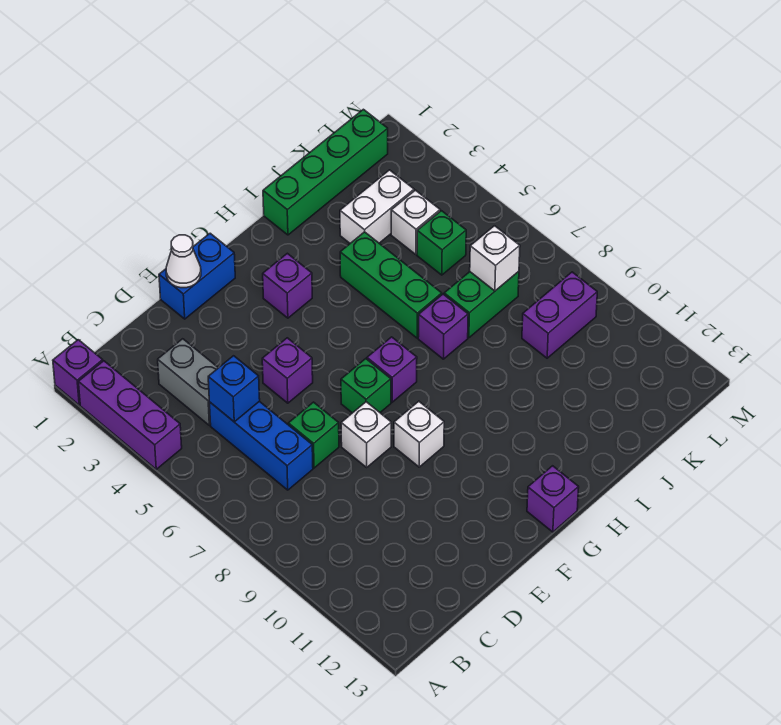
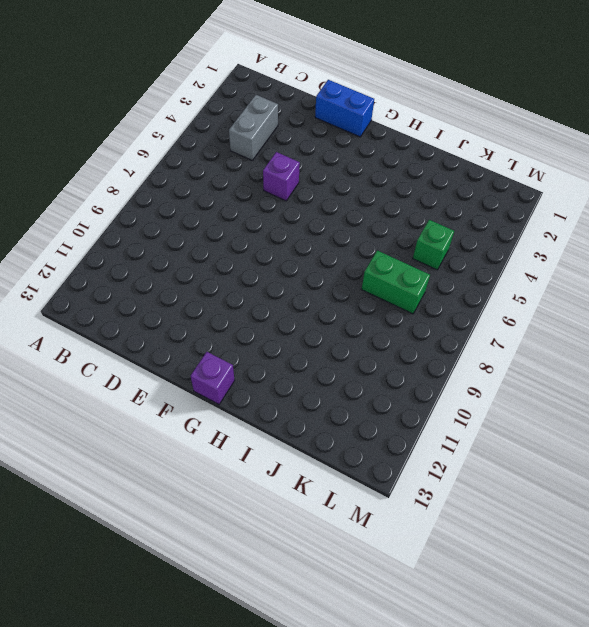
none -> purple brick A1 level 1
none -> purple brick A2:A4 level 1
none -> blue brick C5:C7 level 1

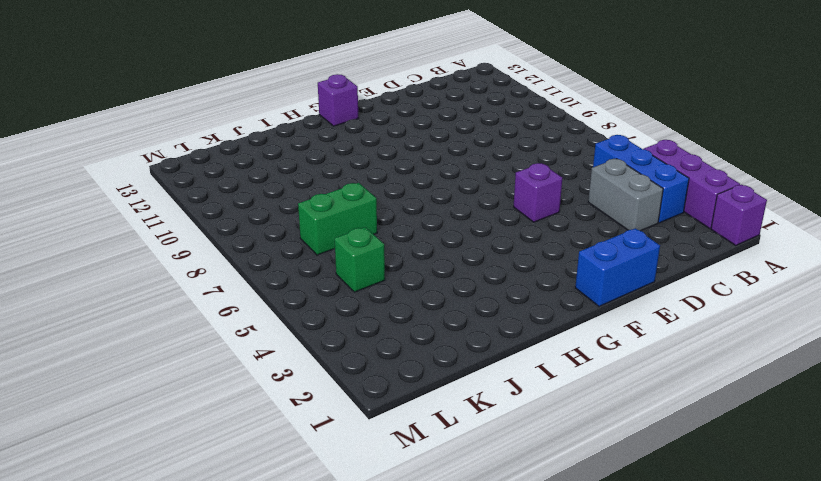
blue brick B3:B5 level 1 -> blue brick C5:C7 level 1
none -> green brick D7 level 1
none -> white brick E8 level 1
none -> green brick F7 level 1

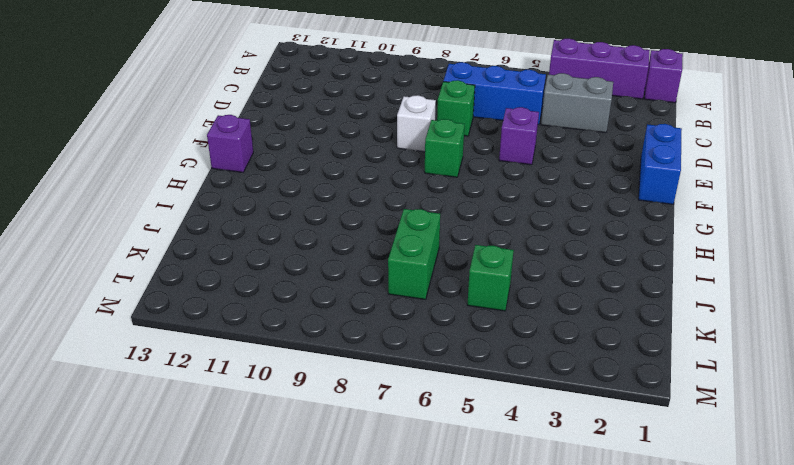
none -> white brick F9 level 1
none -> purple brick G3 level 1
none -> purple brick G7 level 1

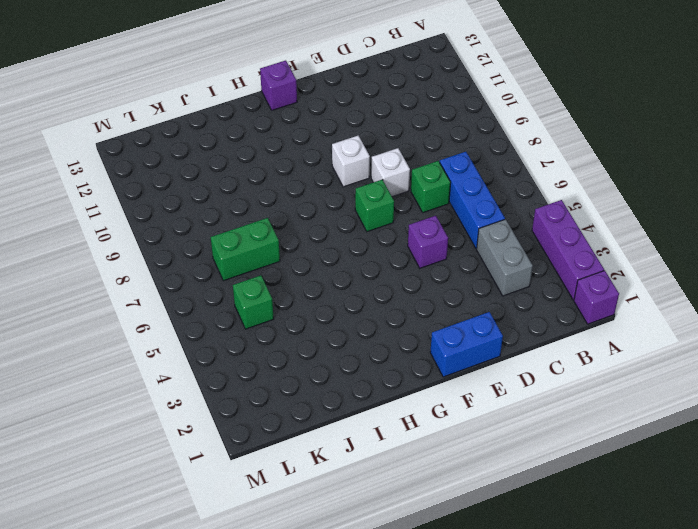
none -> purple brick G3 level 1
none -> purple brick G7 level 1
none -> green brick I1:L1 level 1

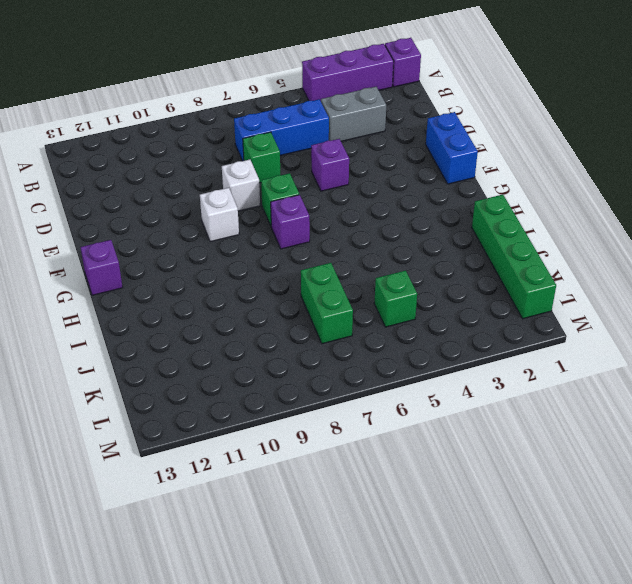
none -> purple brick G3 level 1
none -> green brick I4:I6 level 1
none -> purple brick I7 level 1

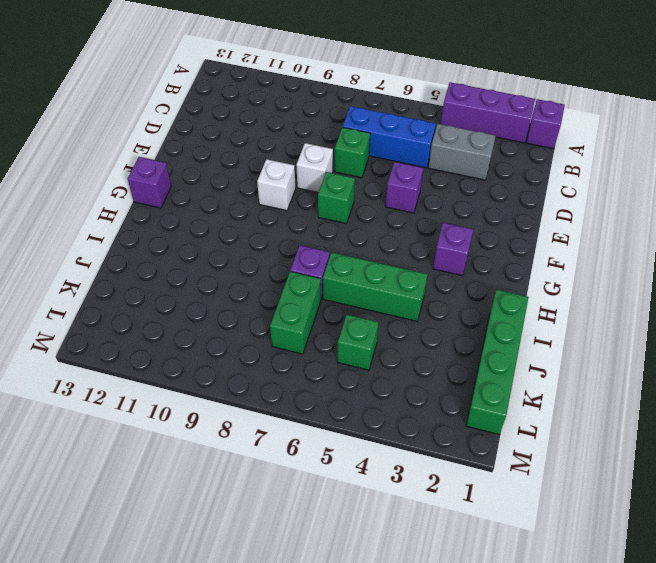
none -> blue brick E1:F1 level 1
none -> purple brick G7 level 1
none -> white brick J3:K3 level 1

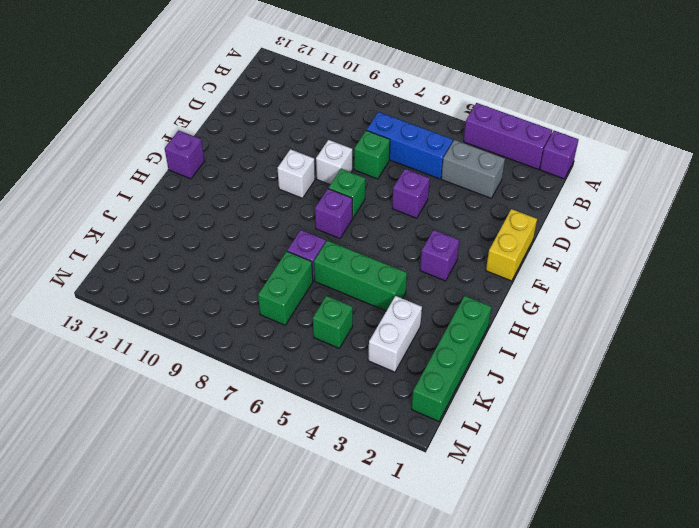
yellow brick E1:F1 level 1 -> blue brick E1:F1 level 1
none -> white brick K4 level 1
none -> purple brick K9:L9 level 1
none -> blue brick C5 level 2

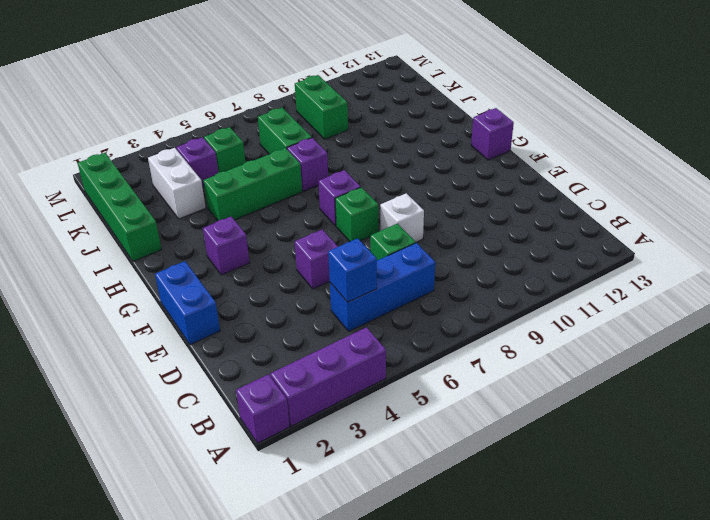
purple brick K4 level 1 -> white brick K4 level 1
green brick K9:L9 level 1 -> purple brick K9:L9 level 1
none -> grey brick C3:C4 level 1
none -> white brick F9 level 1
none -> white cone E1 level 2

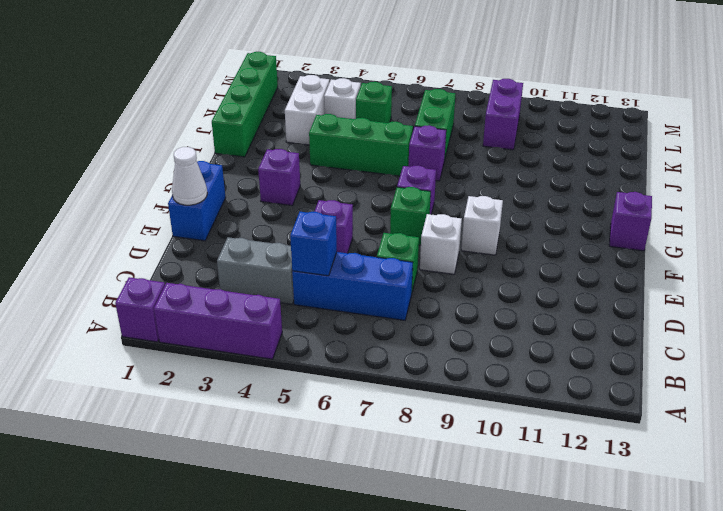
none -> white brick K7 level 2

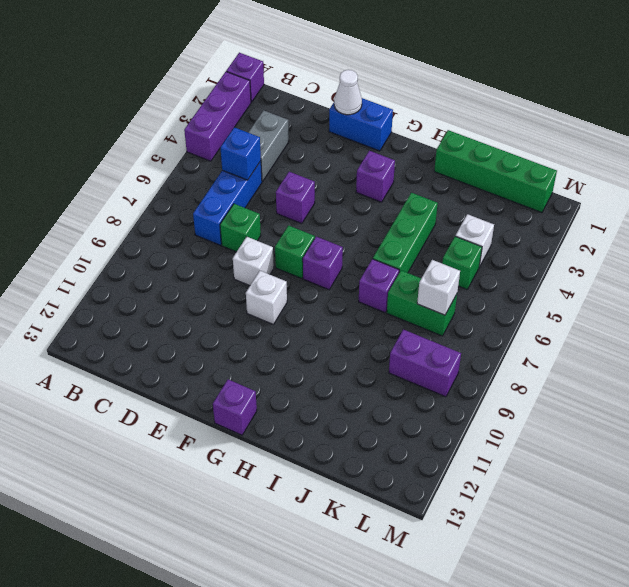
none -> white brick J3:K3 level 1

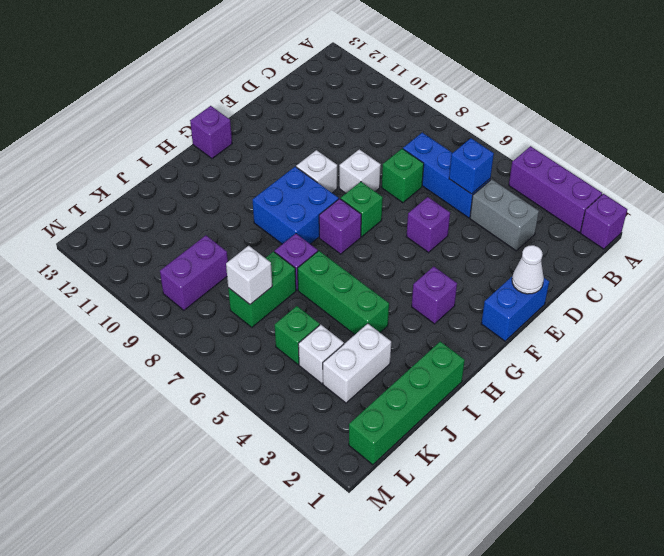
blue brick G8:H9 level 1 -> none

